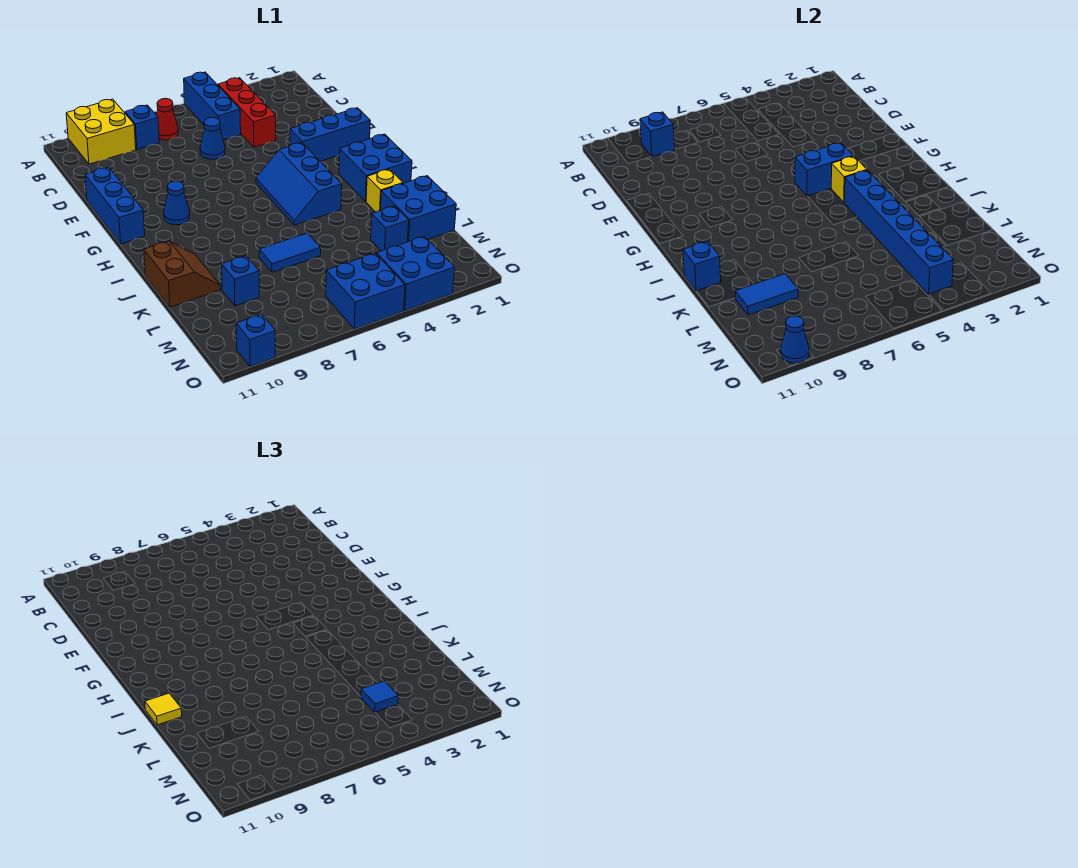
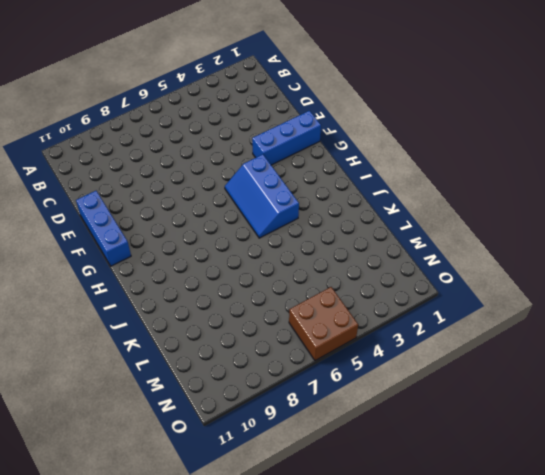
brown brick N5:O6 level 1 -> blue brick N5:O6 level 1
none -> blue brick A5:C5 level 1
none -> yellow brick A9:B10 level 1
none -> red brick B4:D4 level 1

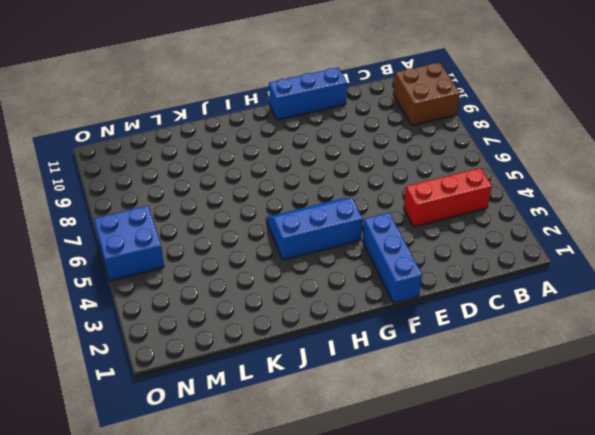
brown brick A9:B10 level 1 -> yellow brick A9:B10 level 1
none -> blue brick A5:C5 level 1
none -> red cone B7 level 1
none -> blue brick B8 level 1

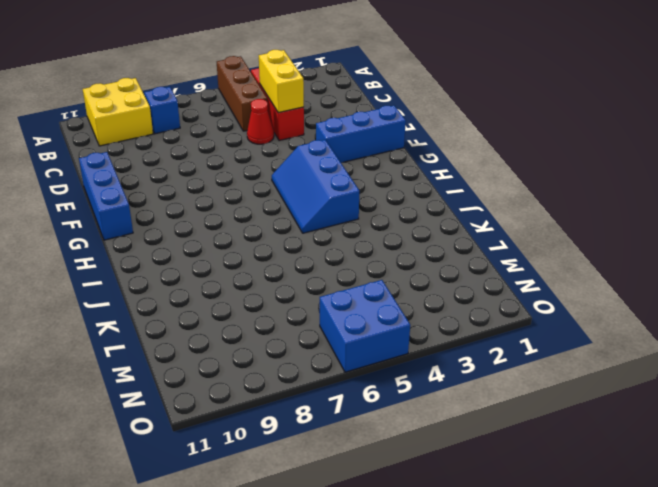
brown brick A5:C5 level 1 -> blue brick A5:C5 level 1
yellow brick C4:D4 level 2 -> none
red cone D5 level 1 -> red cone B7 level 1
none -> blue cone D6 level 1
none -> blue cone G9 level 1
none -> blue brick H1:I2 level 1

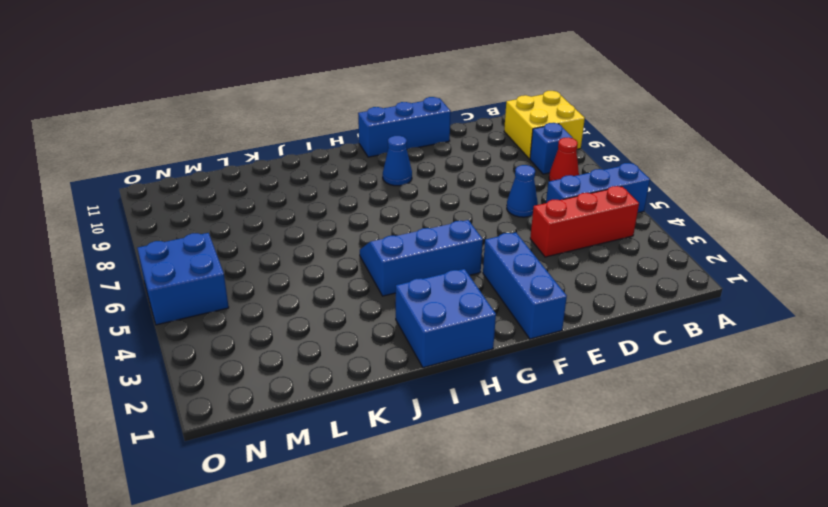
none -> yellow brick J2 level 1
none -> brown slope J10:K11 level 1 top 11
none -> blue brick K1:L2 level 1

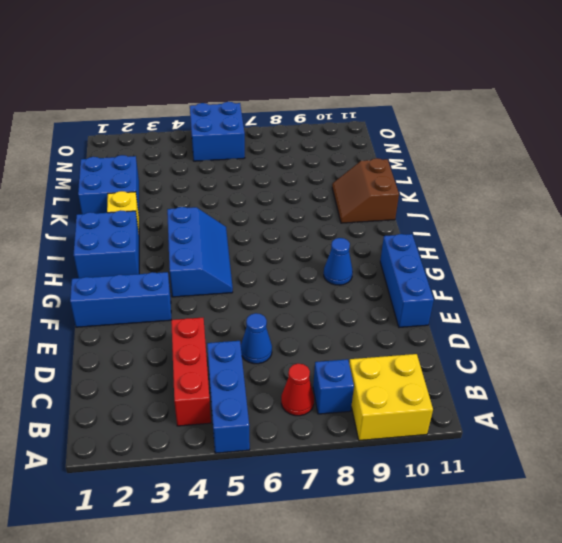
none -> blue tile K6:K7 level 1
none -> blue brick L3 level 1
none -> blue brick L9 level 1

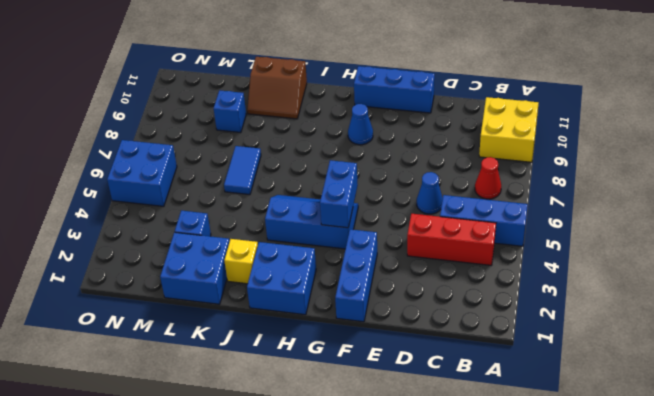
none -> blue brick B8 level 1
none -> blue brick N3:O4 level 1
none -> blue brick O10 level 1

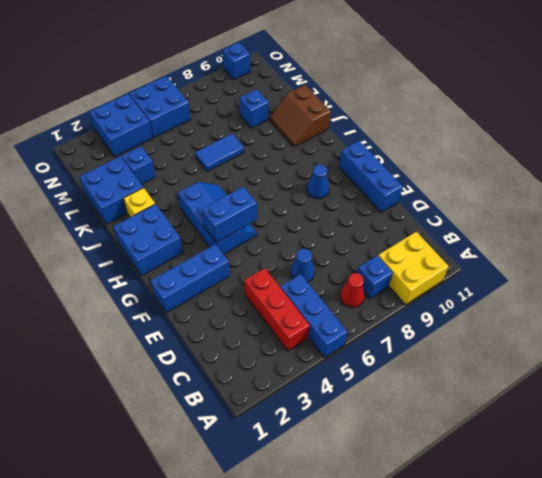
none -> blue brick B9 level 2
none -> yellow brick H4 level 2
none -> blue brick I4:N4 level 2

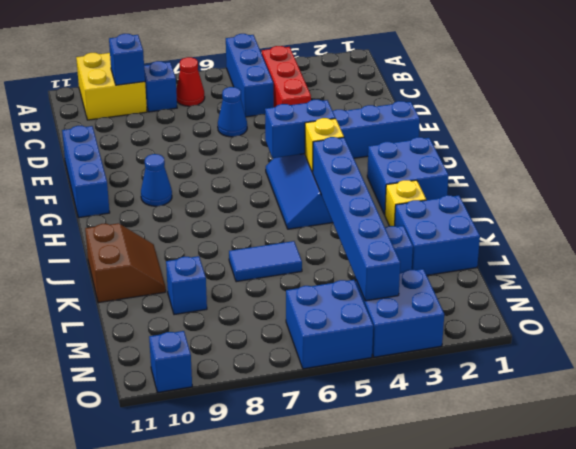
none -> blue brick J11 level 2
none -> blue tile L9:L10 level 2
none -> blue cone O10 level 2

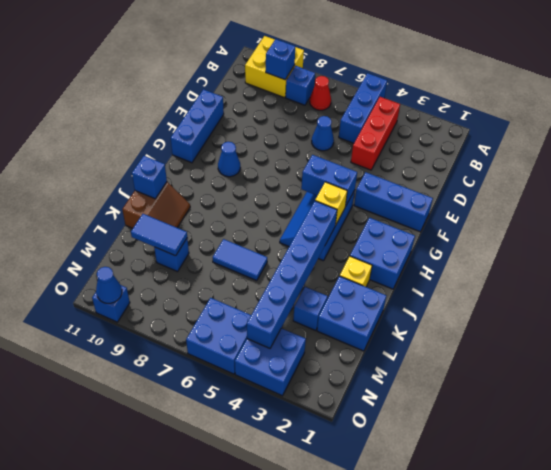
none -> yellow tile J11 level 3
none -> blue tile M4 level 3

